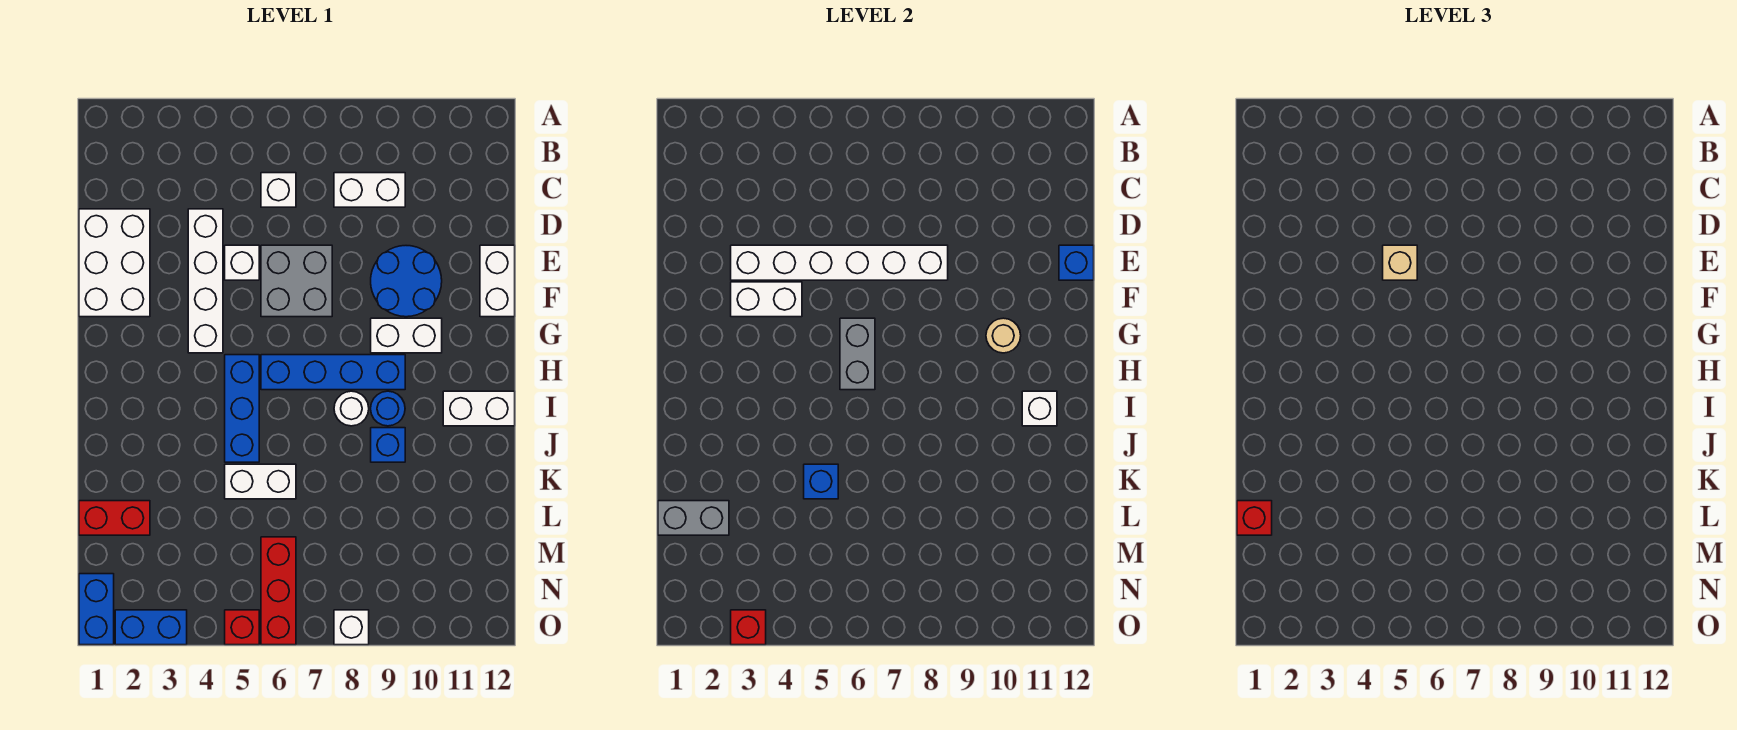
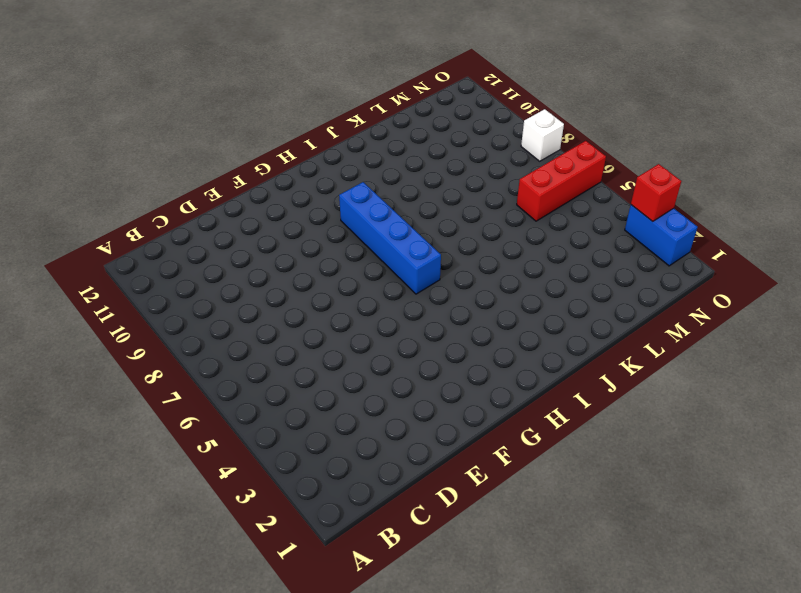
none -> white brick C6 level 1
none -> white brick C8:C9 level 1
none -> white brick D1:F2 level 1
none -> white brick D4:G4 level 1

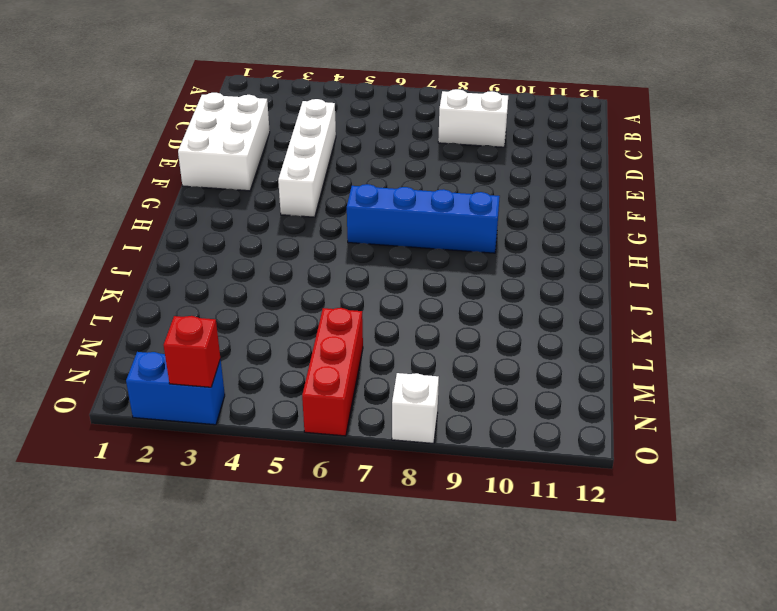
none -> white brick C6 level 1
none -> white brick E5 level 1
none -> grey brick E6:F7 level 1
none -> blue round brick E9:F10 level 1

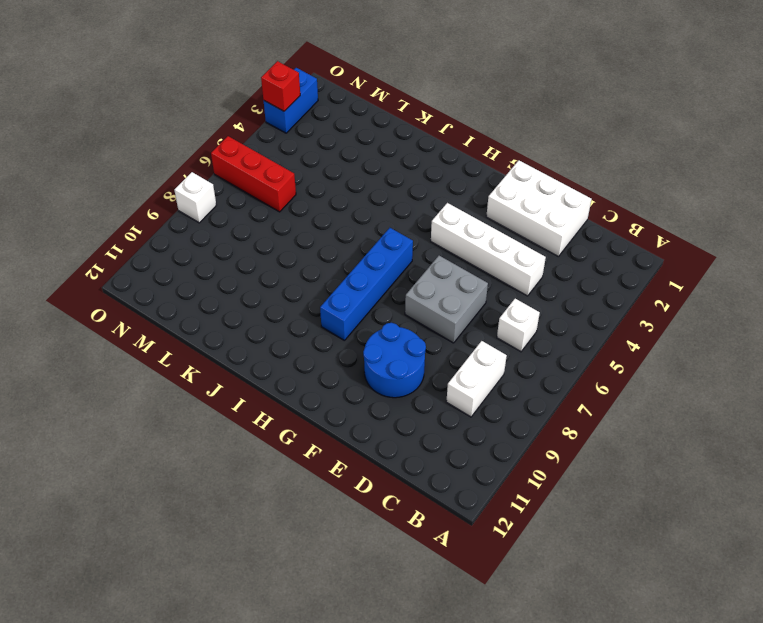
none -> white brick E5 level 1
none -> white brick E12:F12 level 1
none -> white brick G9:G10 level 1
none -> blue brick H5:J5 level 1

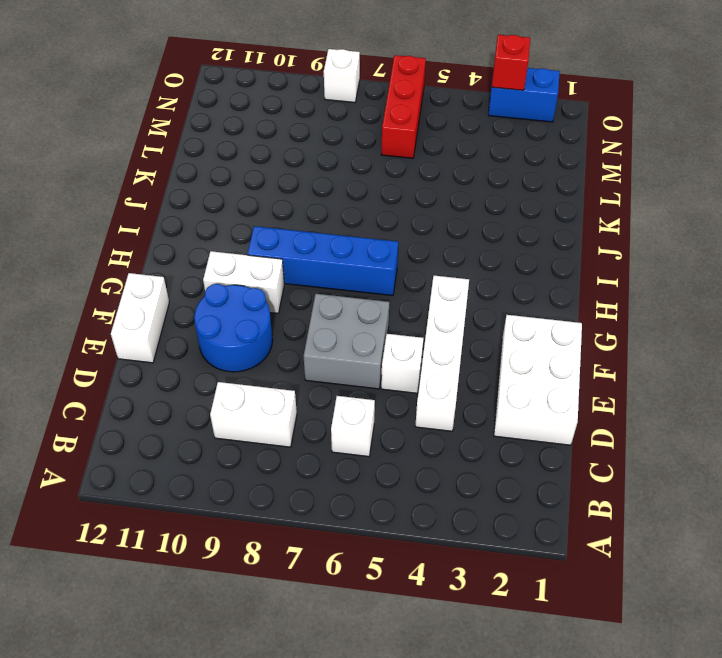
none -> blue brick H5:J5 level 1
none -> white round brick I8 level 1
none -> blue round brick I9 level 1
none -> white brick I11:I12 level 1

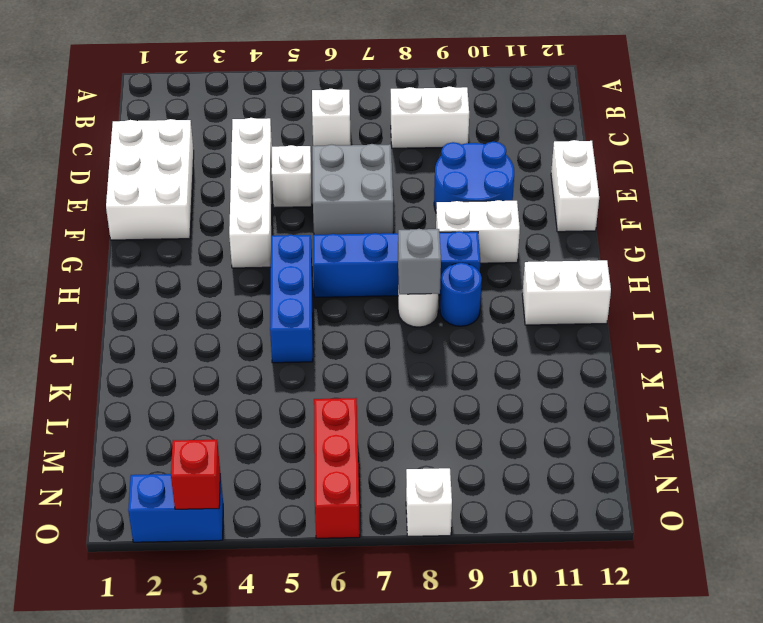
grey brick I8 level 2 -> none
none -> blue brick J9 level 1
none -> white brick K5:K6 level 1
none -> red brick L1:L2 level 1
none -> blue brick N1:O1 level 1

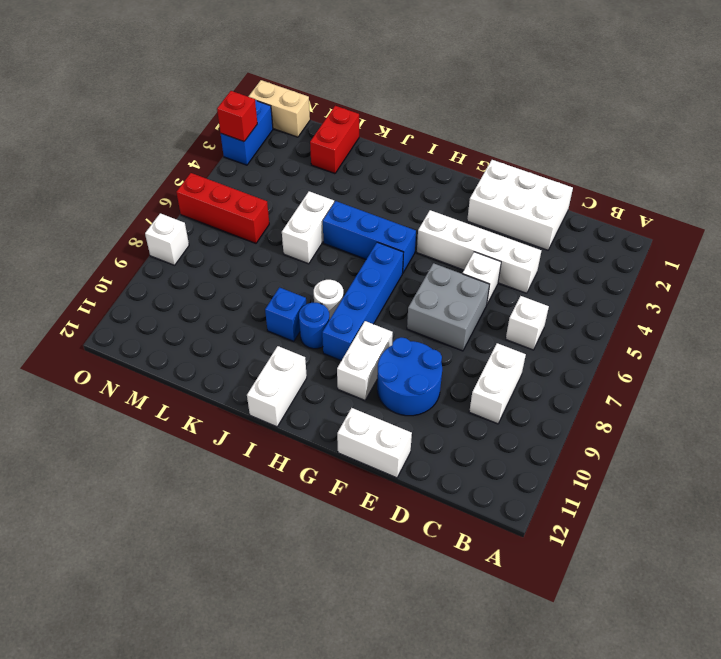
tan brick N1:O1 level 1 -> blue brick N1:O1 level 1
none -> red brick O5 level 1
none -> white brick E3:E8 level 2
none -> blue brick E12 level 2
none -> white brick F3:F4 level 2

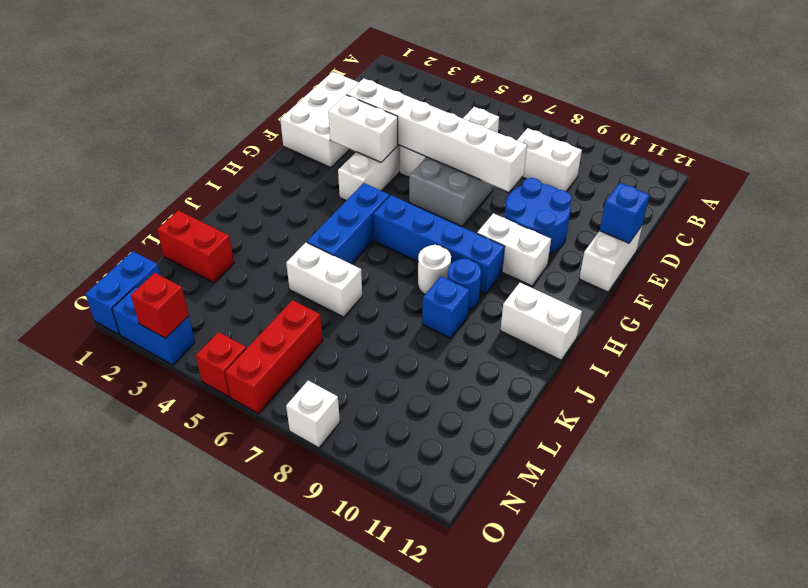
none -> grey brick G6:H6 level 2
none -> tan round brick G10 level 2
none -> white brick I11 level 2
none -> blue brick K5 level 2

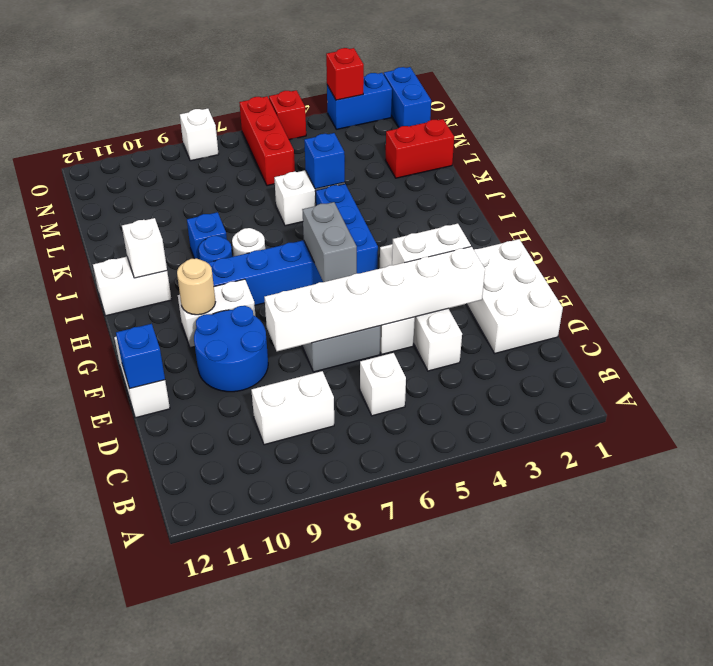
none -> grey brick L1:L2 level 2
none -> tan brick E5 level 3
none -> red brick L1 level 3

